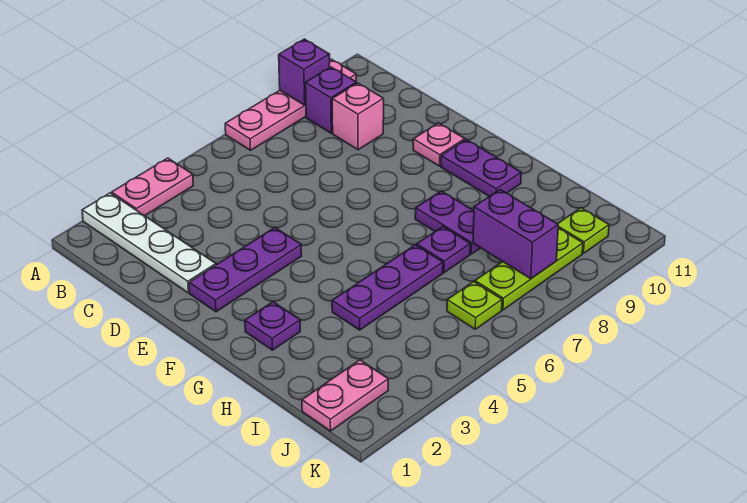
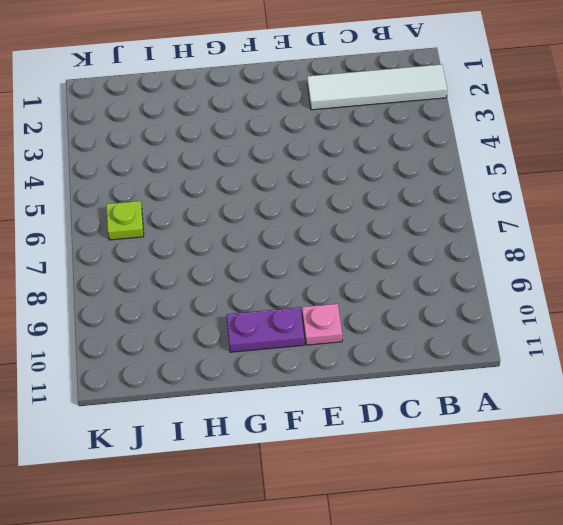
white tile A2:D2 level 1 -> white plate A2:D2 level 1
none -> pink plate A3:A4 level 1
none -> pink plate A7:A10 level 1
none -> purple brick B9 level 1

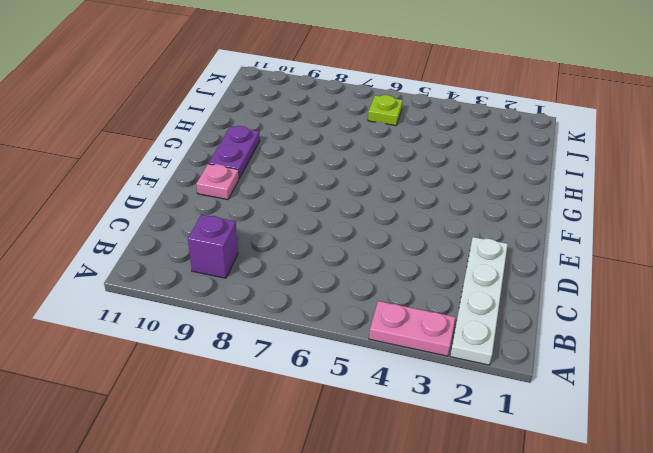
none -> pink plate A7:A10 level 1
none -> pink brick C9 level 1
none -> purple plate E2:E4 level 1

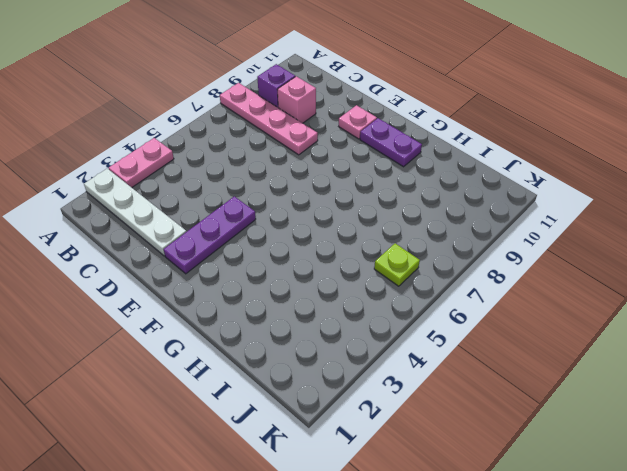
pink plate A8:D8 level 1 -> pink plate A7:A10 level 1
none -> purple plate G2 level 1
none -> purple plate G8:H8 level 1
none -> purple plate H4:H6 level 1

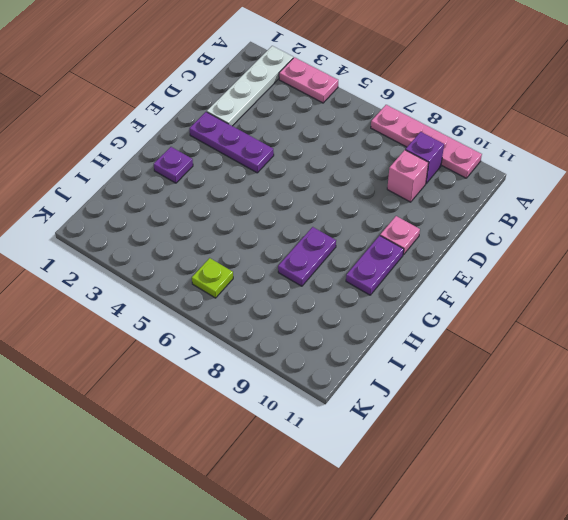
none -> purple plate H4:H6 level 1
none -> purple plate H7 level 1
none -> pink plate J1:J2 level 1

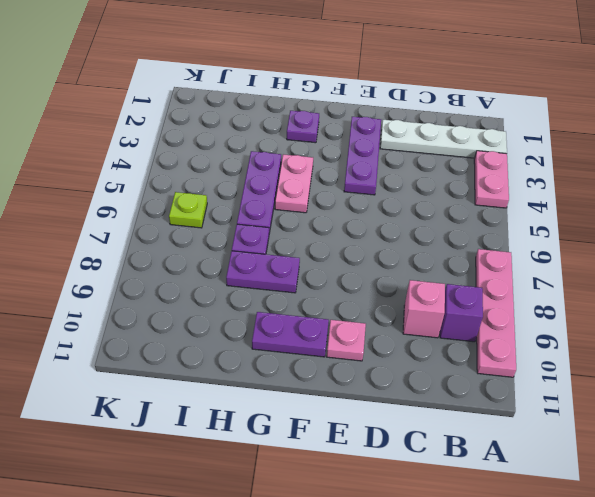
pink plate G4:G5 level 1 -> pink plate J1:J2 level 1
none -> lime plate J7:J9 level 1
none -> lime plate J10 level 1
none -> purple brick A9 level 2

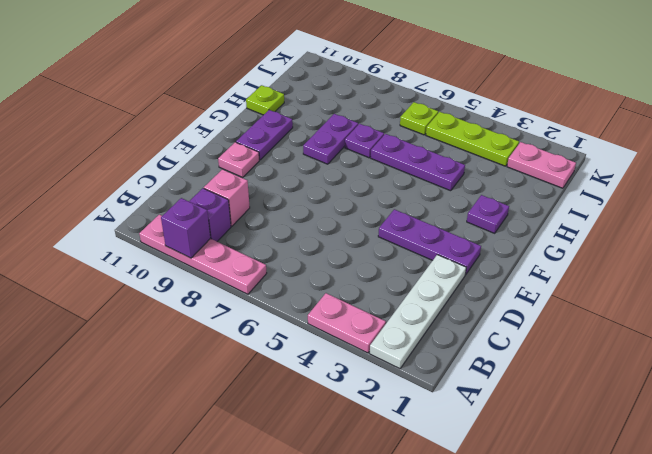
lime plate H11 level 1 -> lime plate J10 level 1
lime plate J3:J5 level 1 -> lime plate J7:J9 level 1
none -> purple brick I8:J8 level 2

